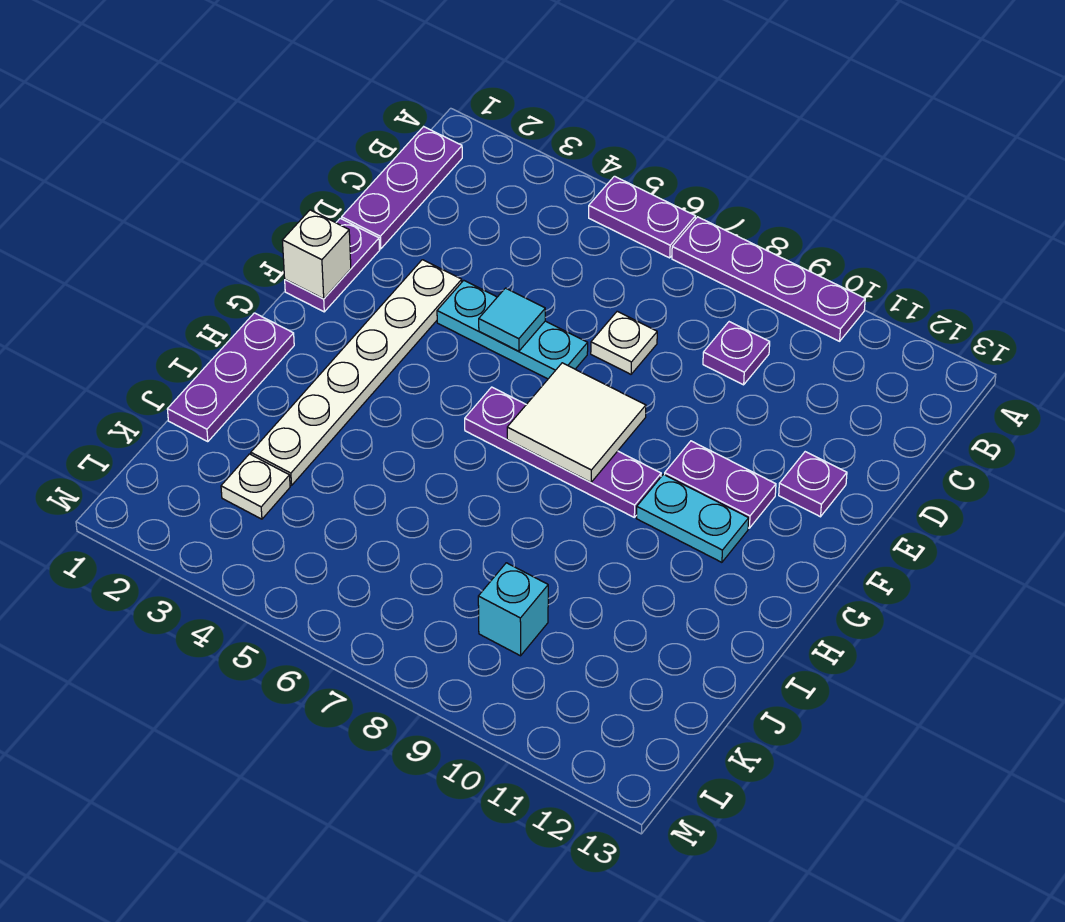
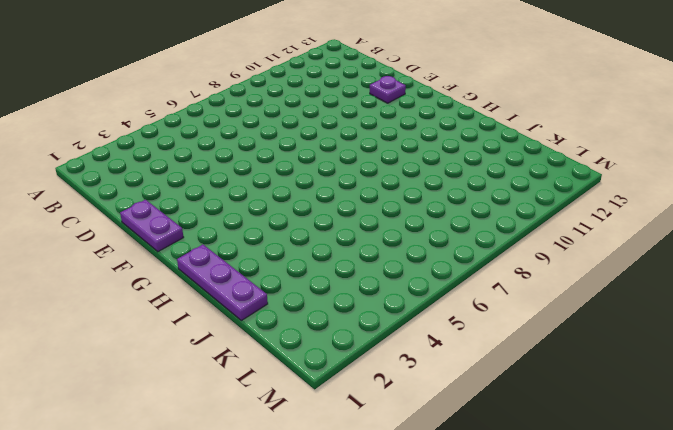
none -> purple plate A5:A6 level 1
none -> purple plate A7:A10 level 1
none -> purple plate B1:D1 level 1

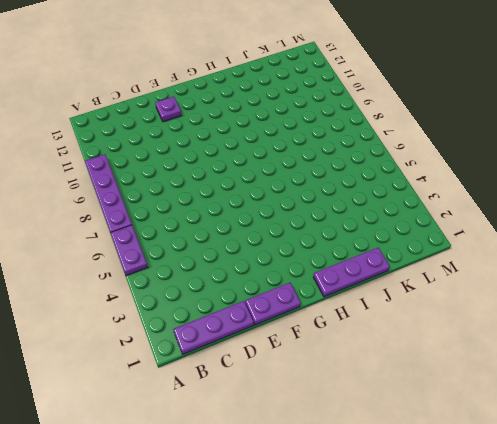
none -> purple plate C9 level 1
none -> white plate D7 level 1
none -> white plate E3:J3 level 1

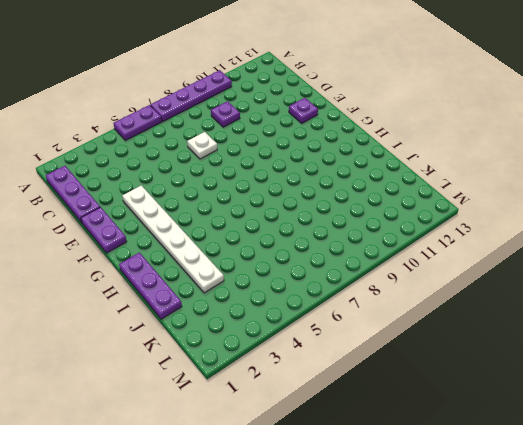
none -> cyan plate E4:E6 level 1
none -> purple plate F10:F11 level 1
none -> purple plate G6:G9 level 1

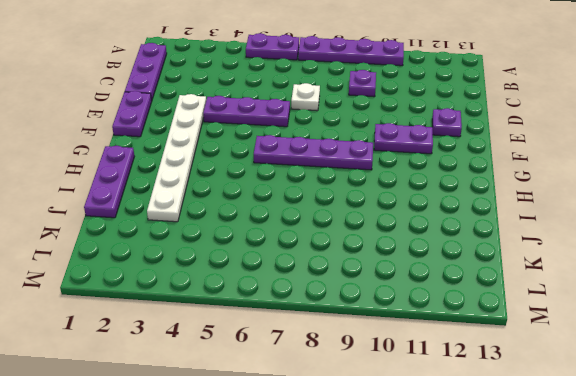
purple plate E4:E6 level 1 -> cyan plate E4:E6 level 1
none -> cyan plate G10:G11 level 1
none -> white plate K3 level 1
none -> cyan brick K9 level 1

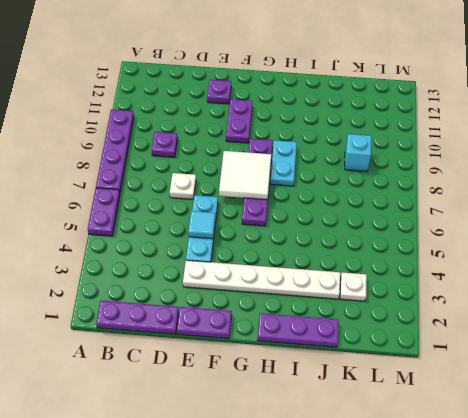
cyan plate H8:H9 level 1 -> cyan plate G10:G11 level 1
none -> white brick F1 level 2

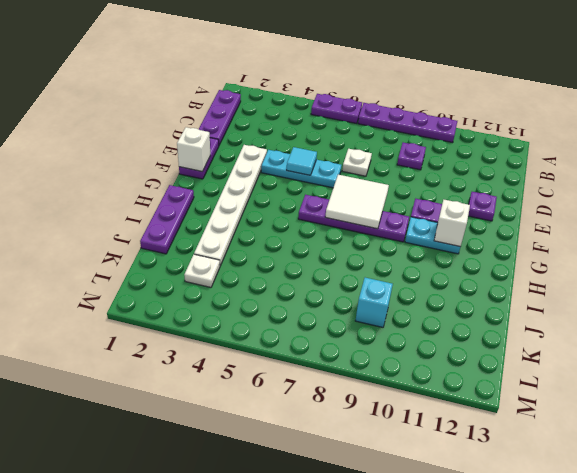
white brick G11 level 2 -> none

